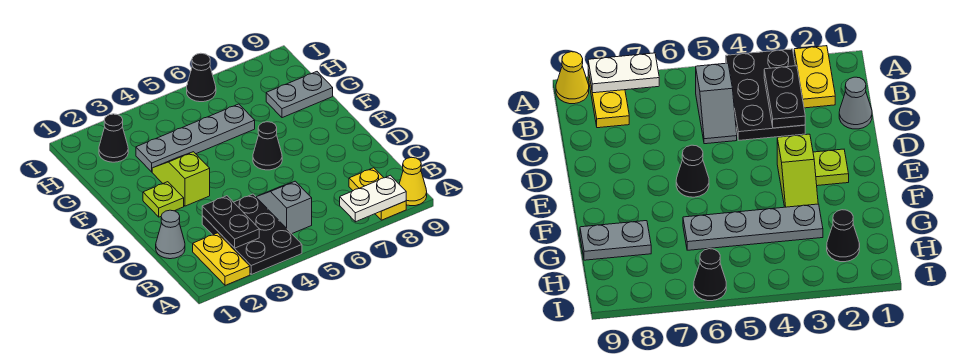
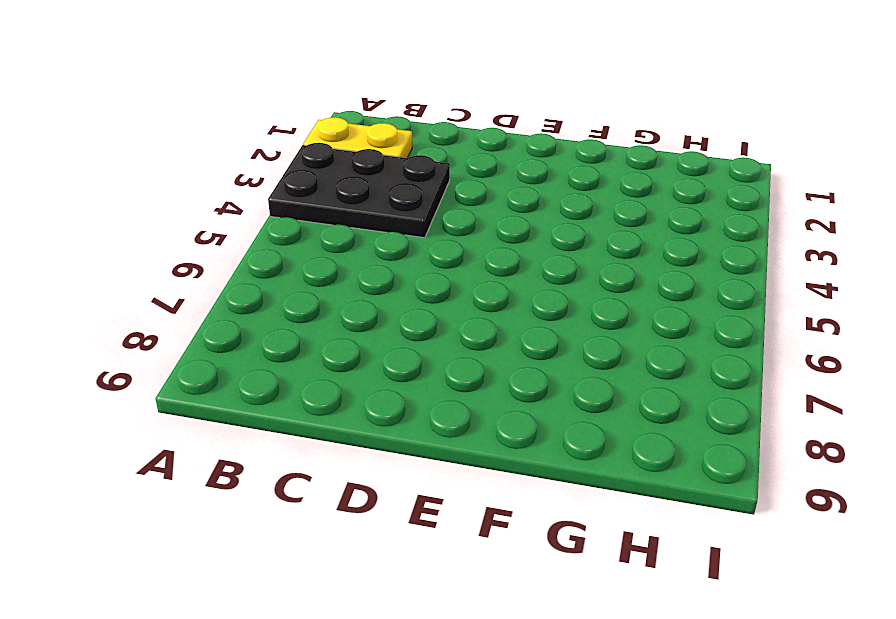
none -> yellow plate A8:B8 level 1
none -> yellow cone A9 level 1
none -> grey slope B5:C5 level 1 top B

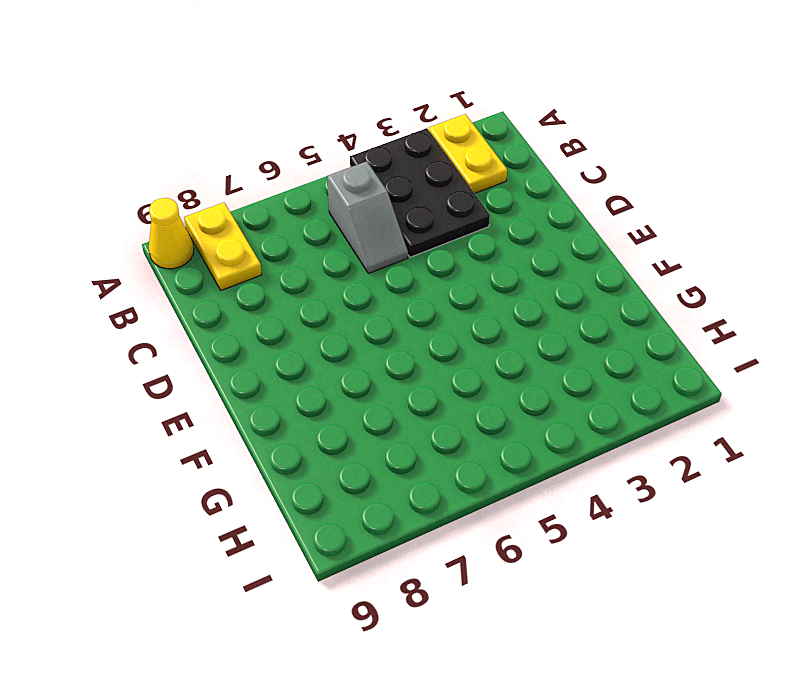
none -> grey cone C1 level 1
none -> lime plate E2 level 1
none -> lime slope E3:F3 level 1 top E

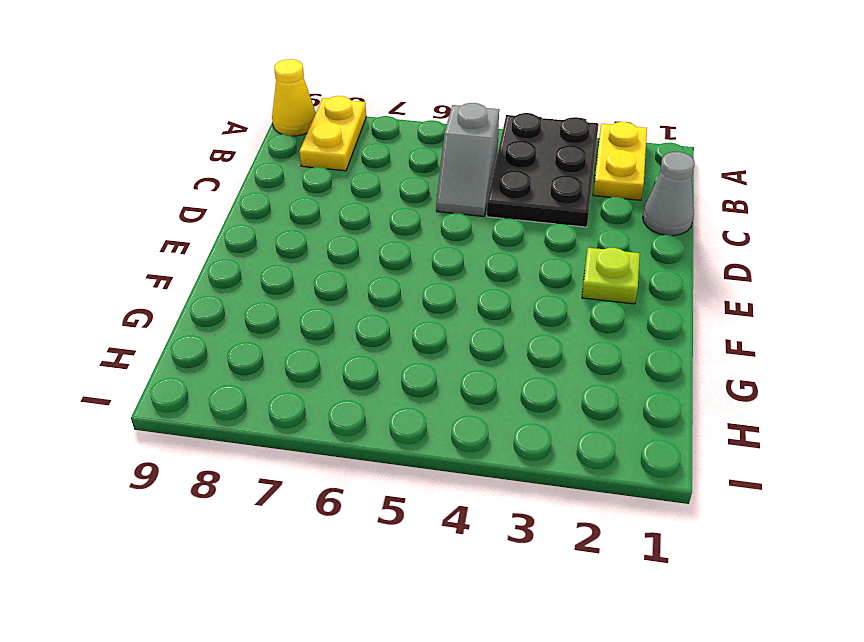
none -> lime slope E3:F3 level 1 top E
none -> black cone E6 level 1
none -> grey plate G3:G6 level 1

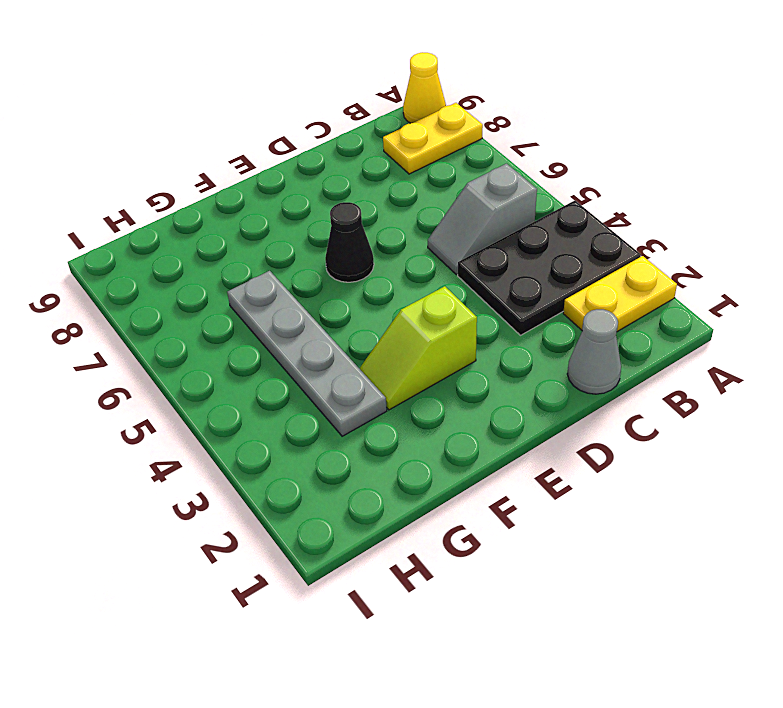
none -> lime plate E2 level 1
none -> grey plate G8:G9 level 1
none -> black cone H2 level 1

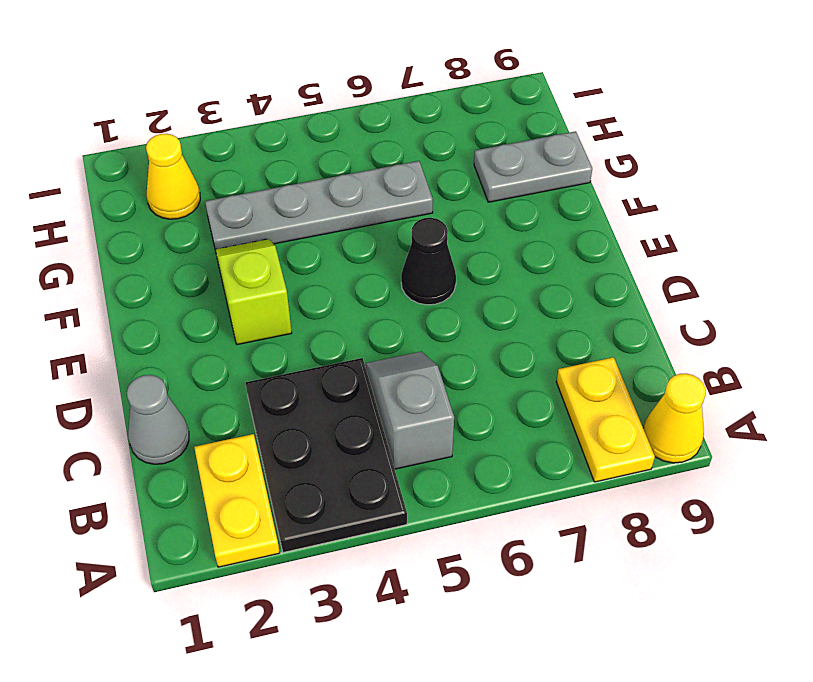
yellow cone H2 level 1 -> black cone H2 level 1
none -> lime plate E2 level 1
none -> black cone I6 level 1
none -> white plate A7:A8 level 2

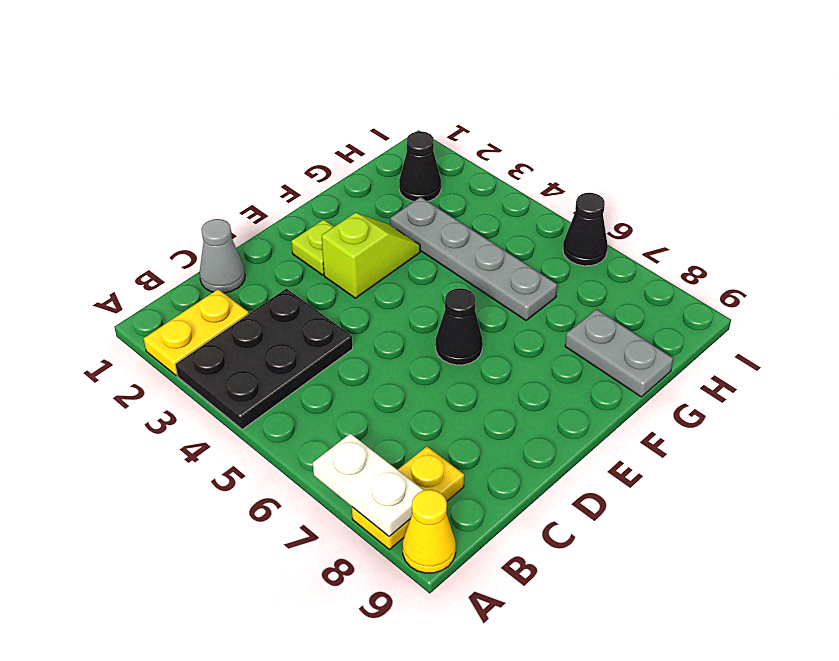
none -> grey slope B5:C5 level 1 top B
none -> black plate B3:C3 level 2

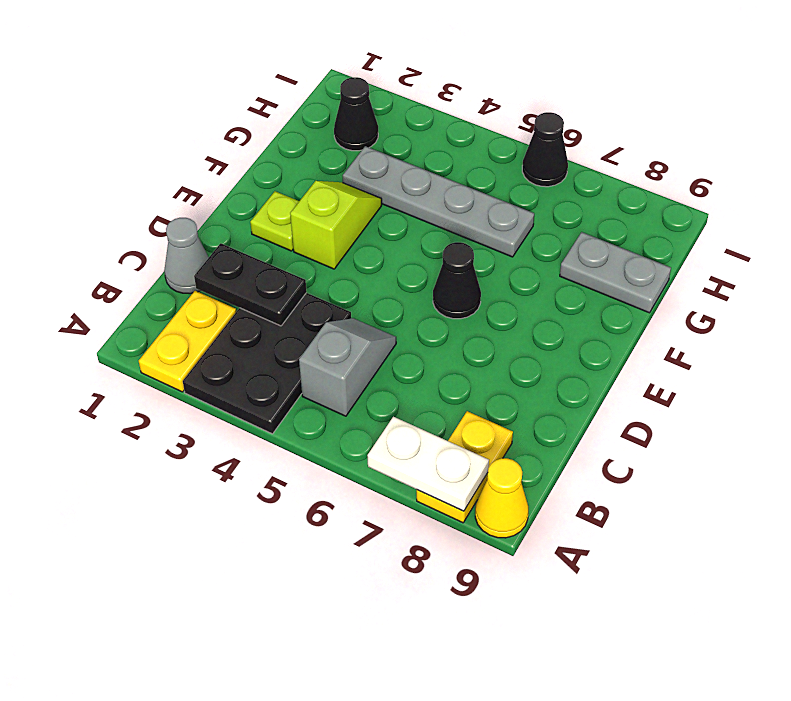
black plate C2:C3 level 2 -> black plate B3:C3 level 2

